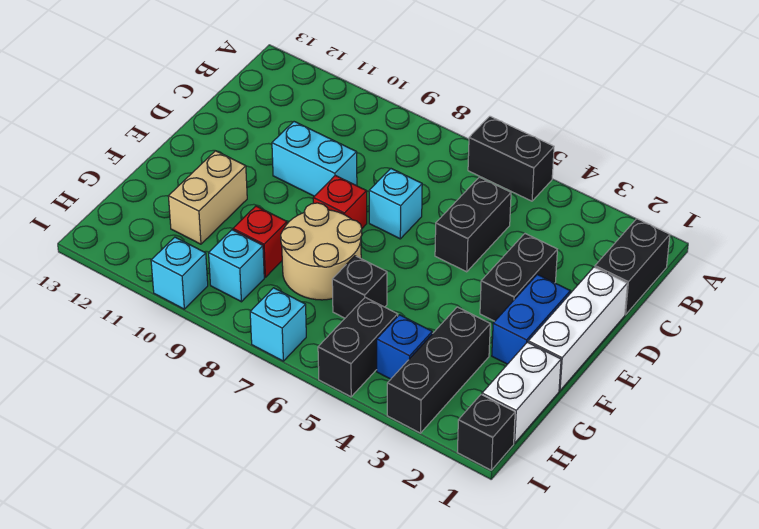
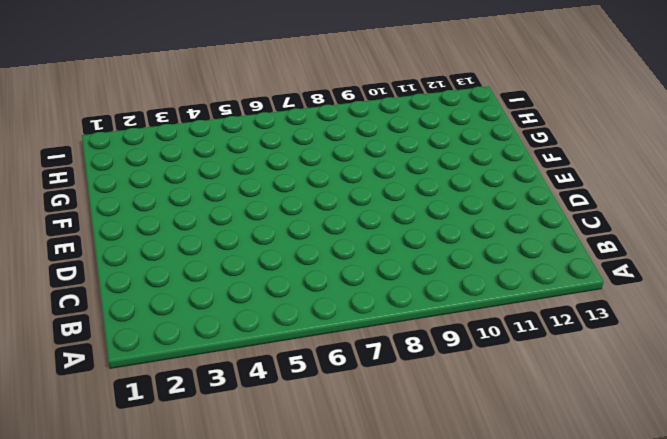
none -> black brick A5:A6 level 1
none -> black brick B1:C1 level 1
none -> black brick C5:D5 level 1

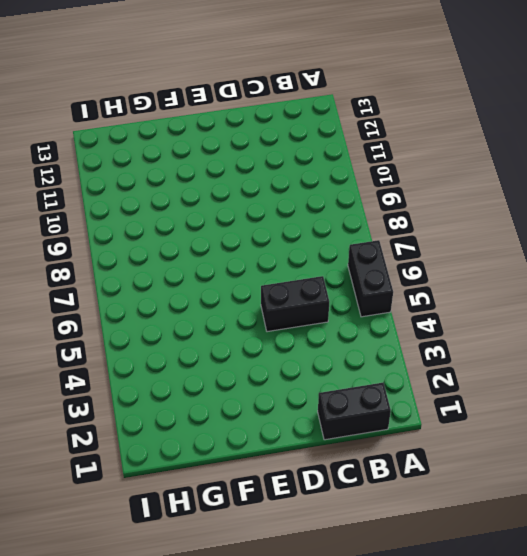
none -> white brick D1:F1 level 1
none -> black brick D3:E3 level 1
none -> cyan brick D7 level 1

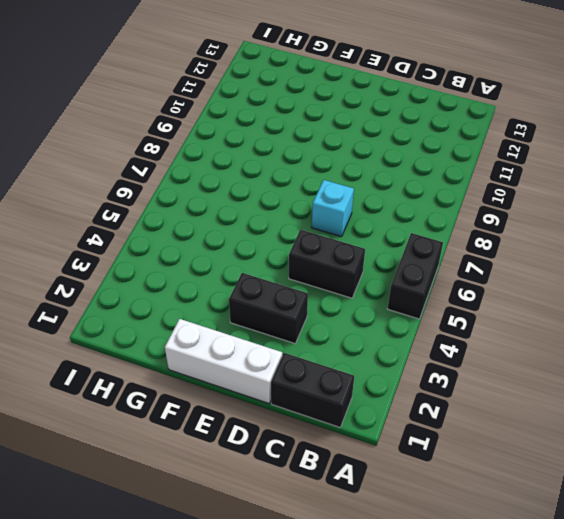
none -> cyan brick D9:D10 level 1
none -> blue brick E2:F2 level 1
none -> red brick E8 level 1

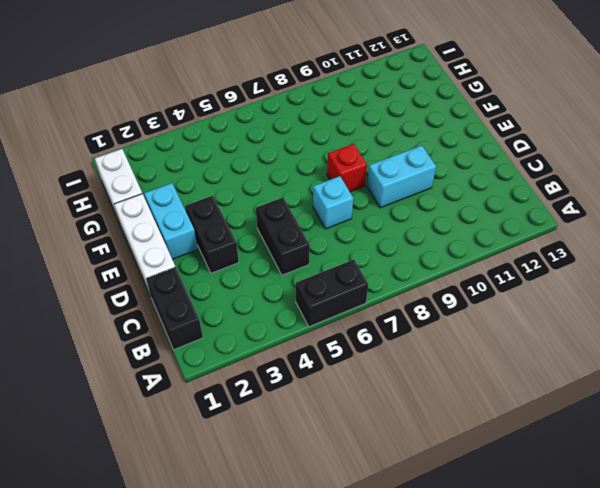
cyan brick E2:F2 level 1 -> blue brick E2:F2 level 1
none -> tan round brick F7:G8 level 1
none -> tan brick F11:G11 level 1
none -> black brick G3:I3 level 1

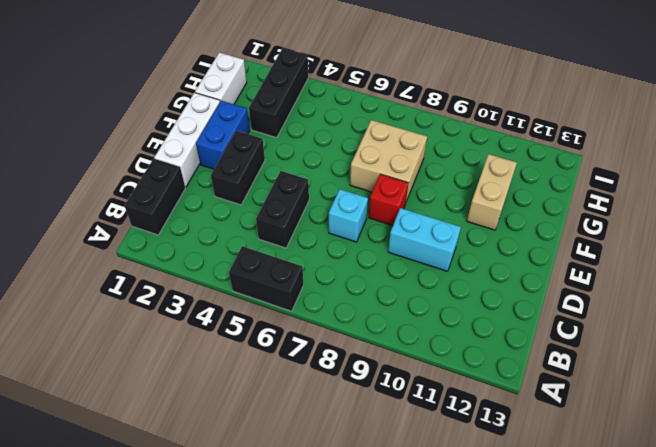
tan brick F7:G8 level 1 -> tan round brick F7:G8 level 1
none -> black brick G6 level 1
none -> red brick G9 level 1
none -> blue brick H4 level 1

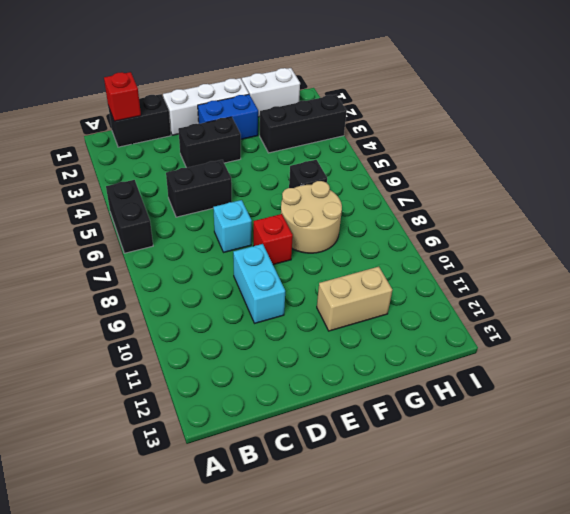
red brick B1 level 2 -> red brick G9 level 1
none -> blue brick H4 level 1
none -> black brick H5:I5 level 1
none -> cyan brick H9 level 1

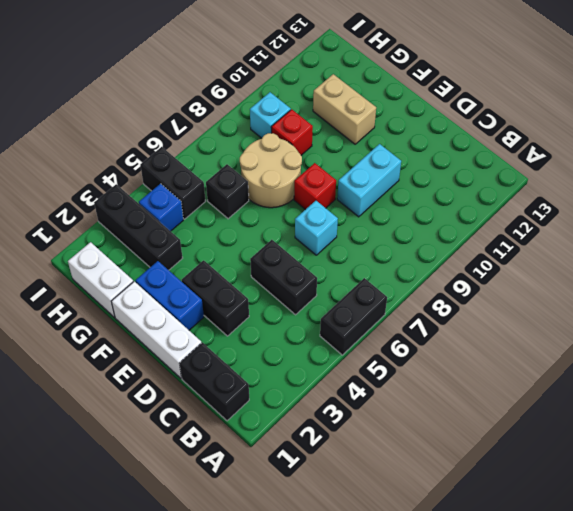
none -> black brick I1 level 1
none -> cyan brick I7 level 1
none -> cyan brick I10 level 1

